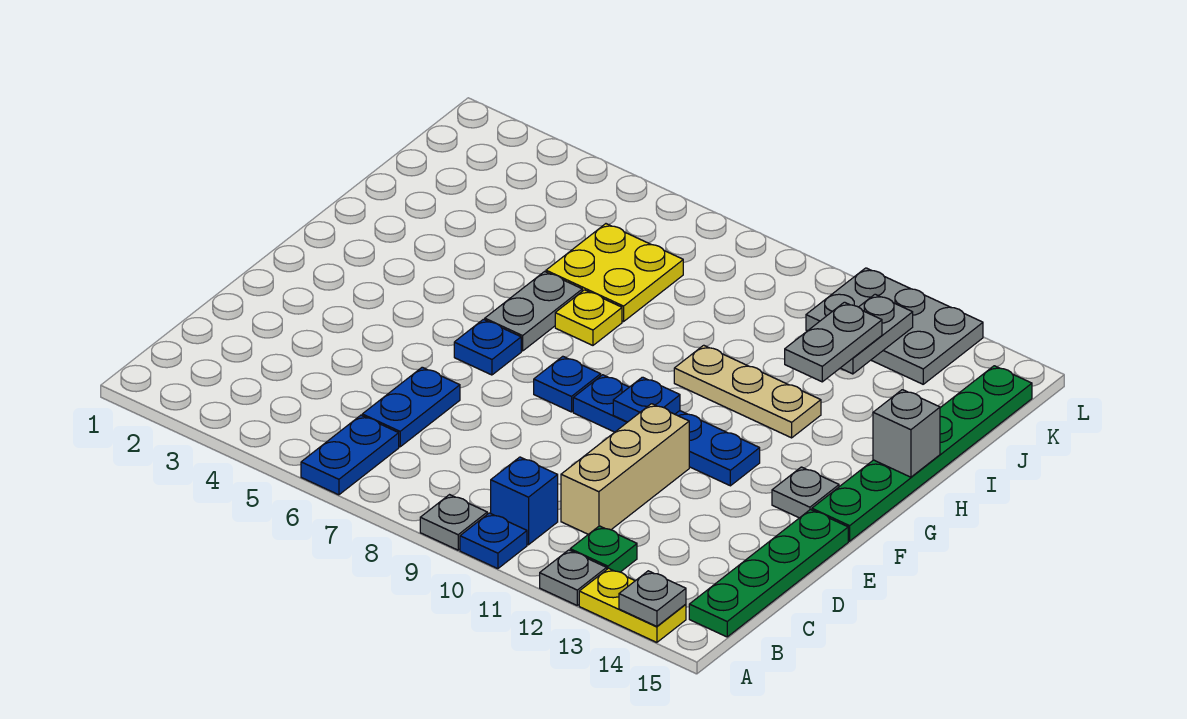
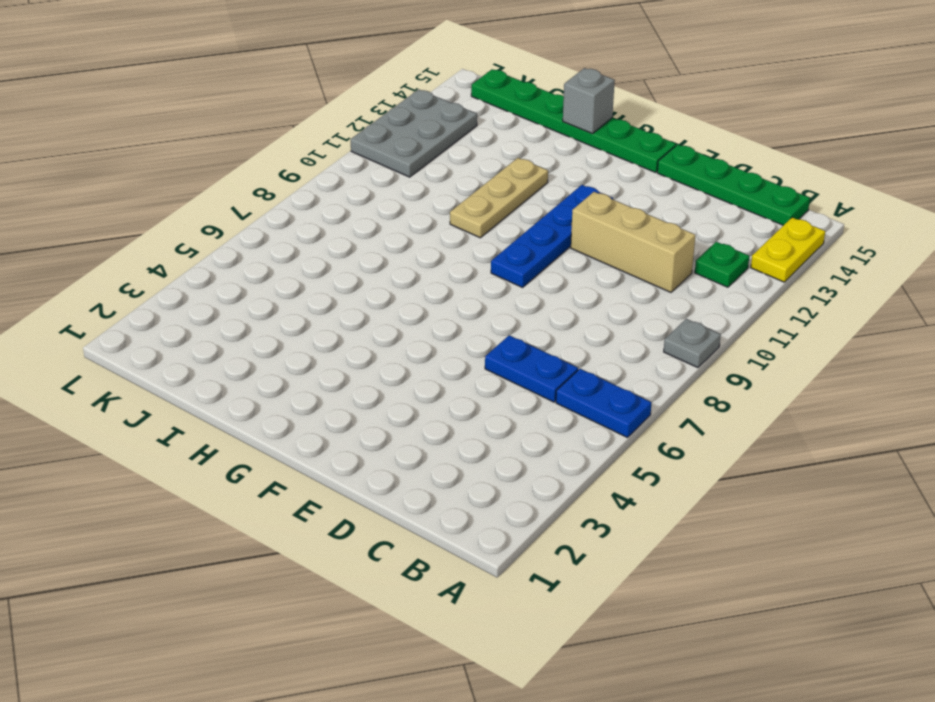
none -> blue plate A10 level 1
none -> grey plate A12 level 1
none -> blue brick B10 level 1

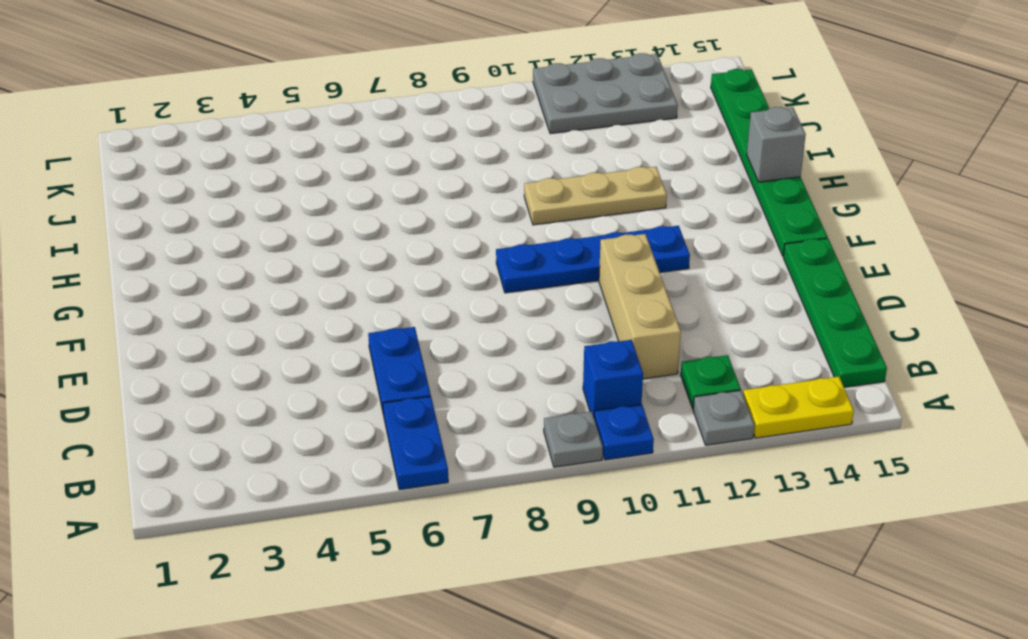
none -> blue plate F6 level 1
none -> blue plate F8 level 1
none -> grey plate F14 level 1

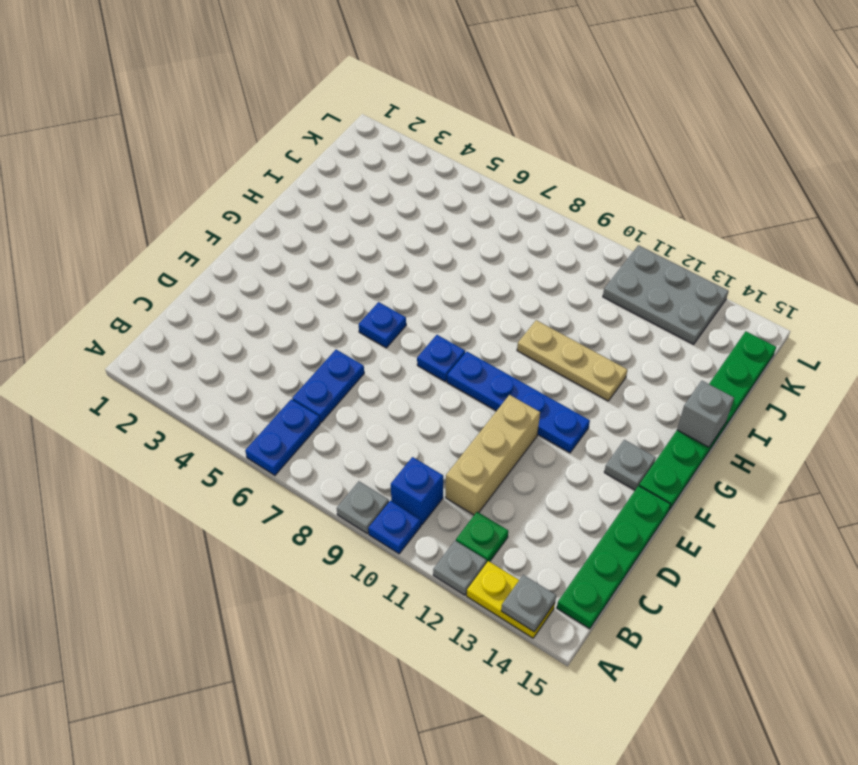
none -> grey plate G6:H6 level 1
none -> yellow plate H7 level 1
none -> yellow plate I6:J7 level 1

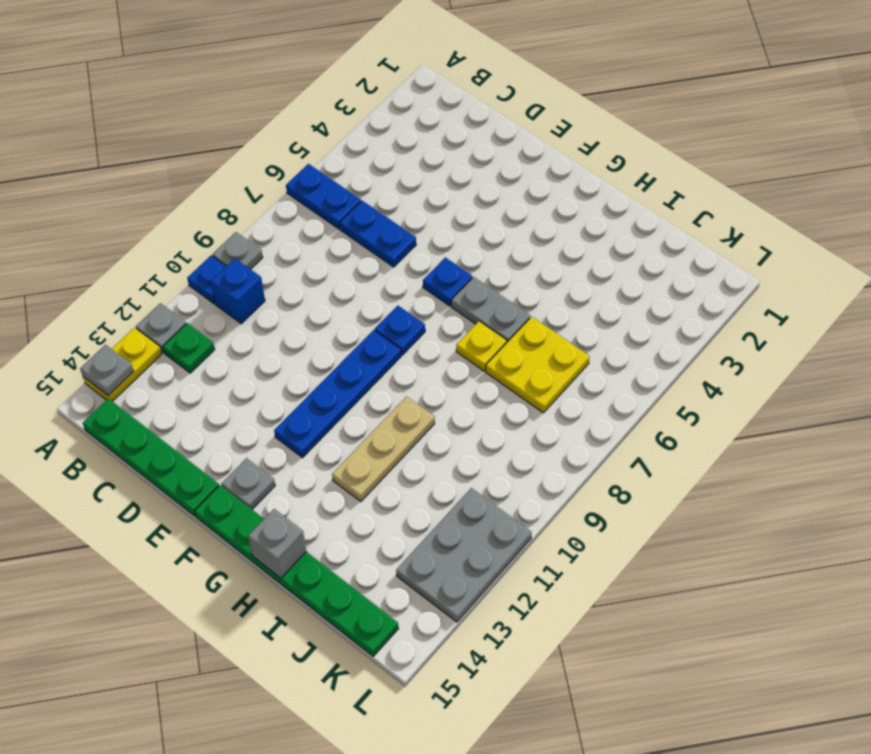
none -> tan brick C11:E11 level 1
none -> blue plate F10 level 2
none -> grey plate J12:K12 level 2

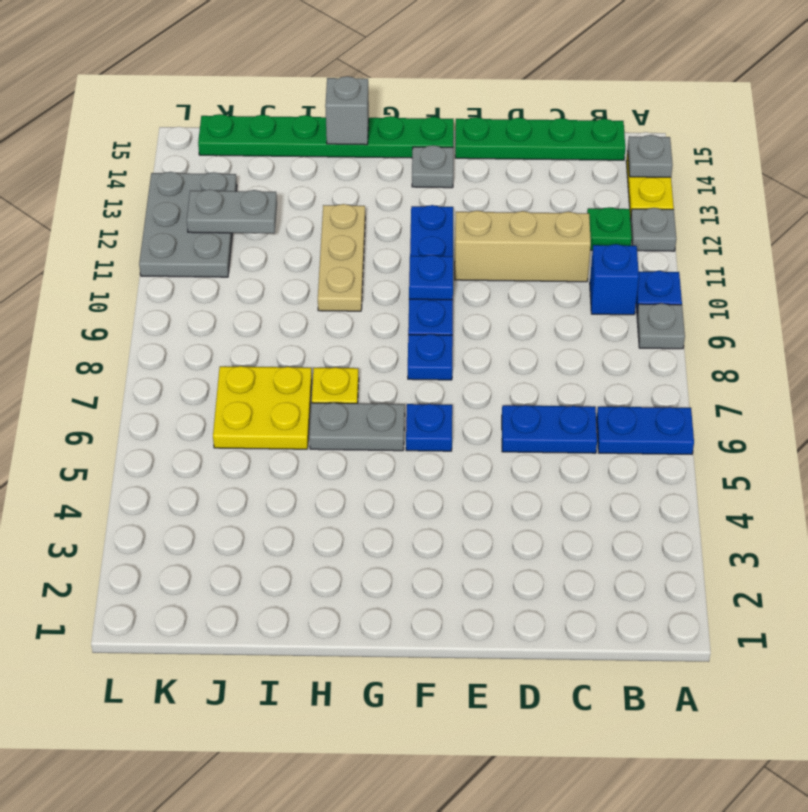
none -> grey plate I12:J12 level 3

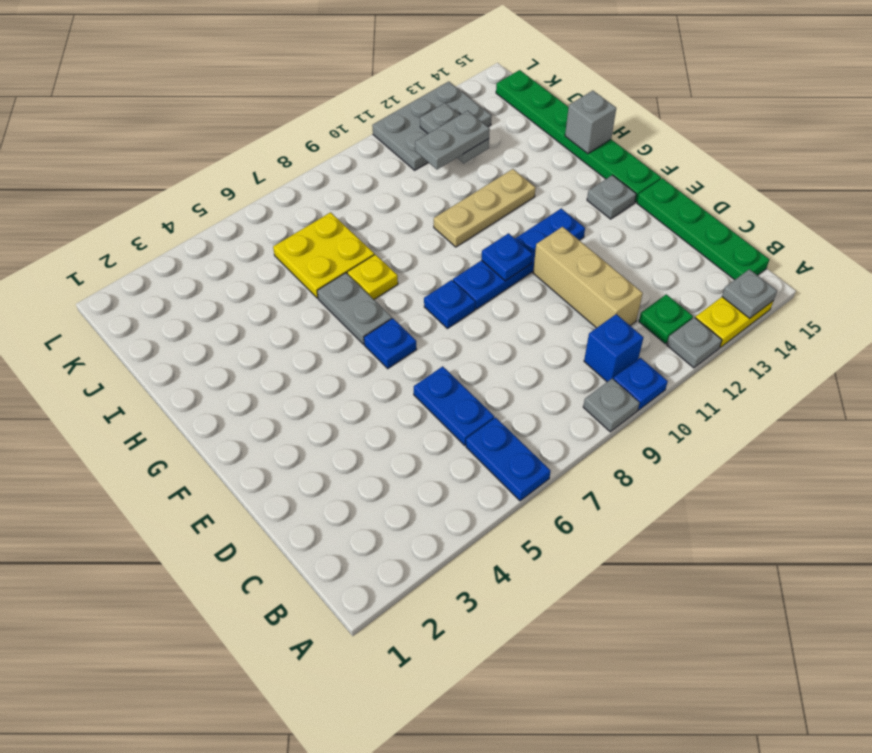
grey plate J11:J12 level 3 -> grey plate I12:J12 level 3

